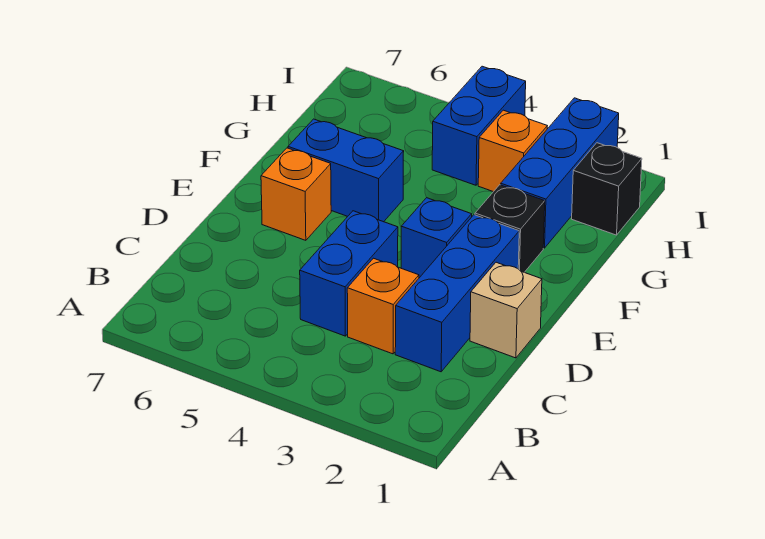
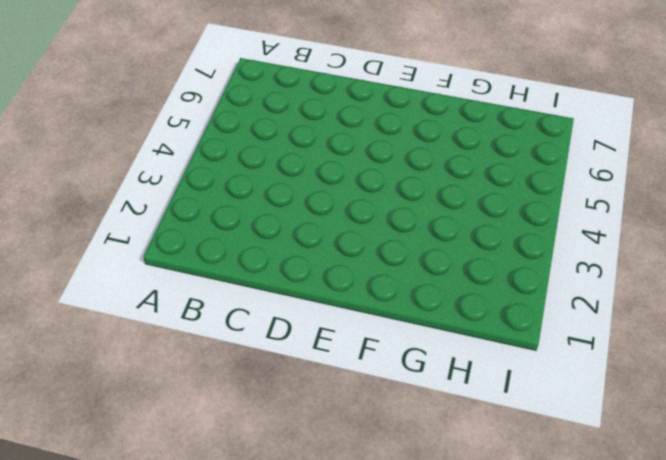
none -> blue brick C2:E2 level 1
none -> orange brick C3 level 1
none -> blue brick C4:D4 level 1

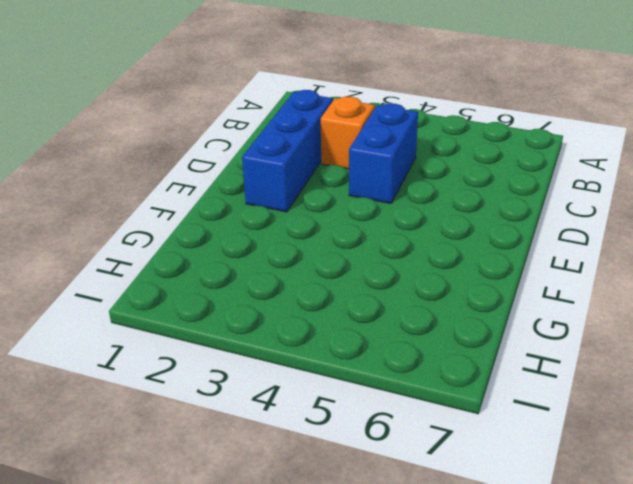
none -> tan brick D1 level 1
none -> blue brick E3 level 1
none -> orange brick E6 level 1

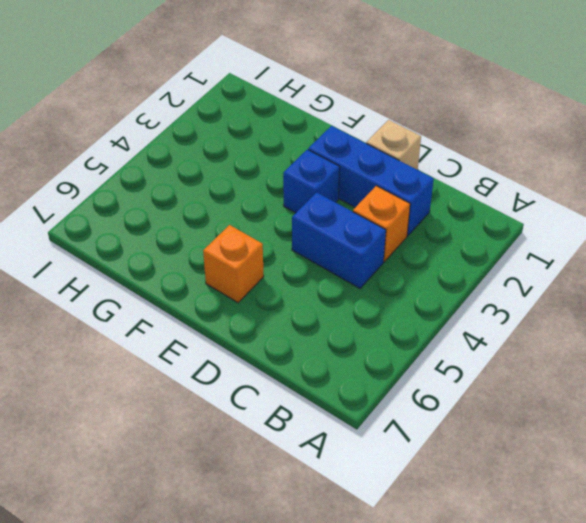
none -> black brick F2 level 1
none -> blue brick F5:F6 level 1
none -> blue brick G2:I2 level 1

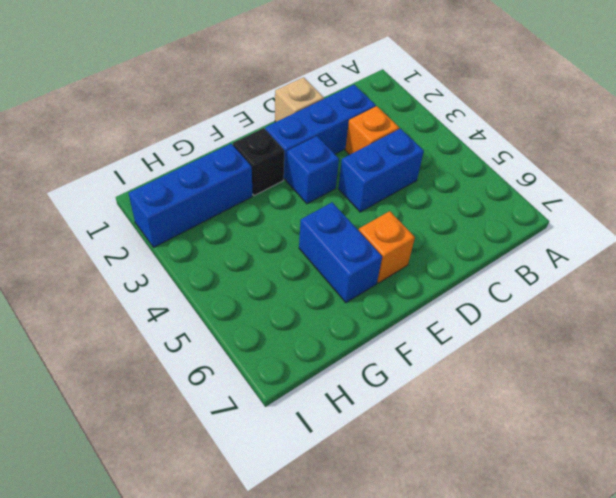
none -> black brick H1 level 1
none -> orange brick H3 level 1
none -> blue brick H4:I4 level 1

